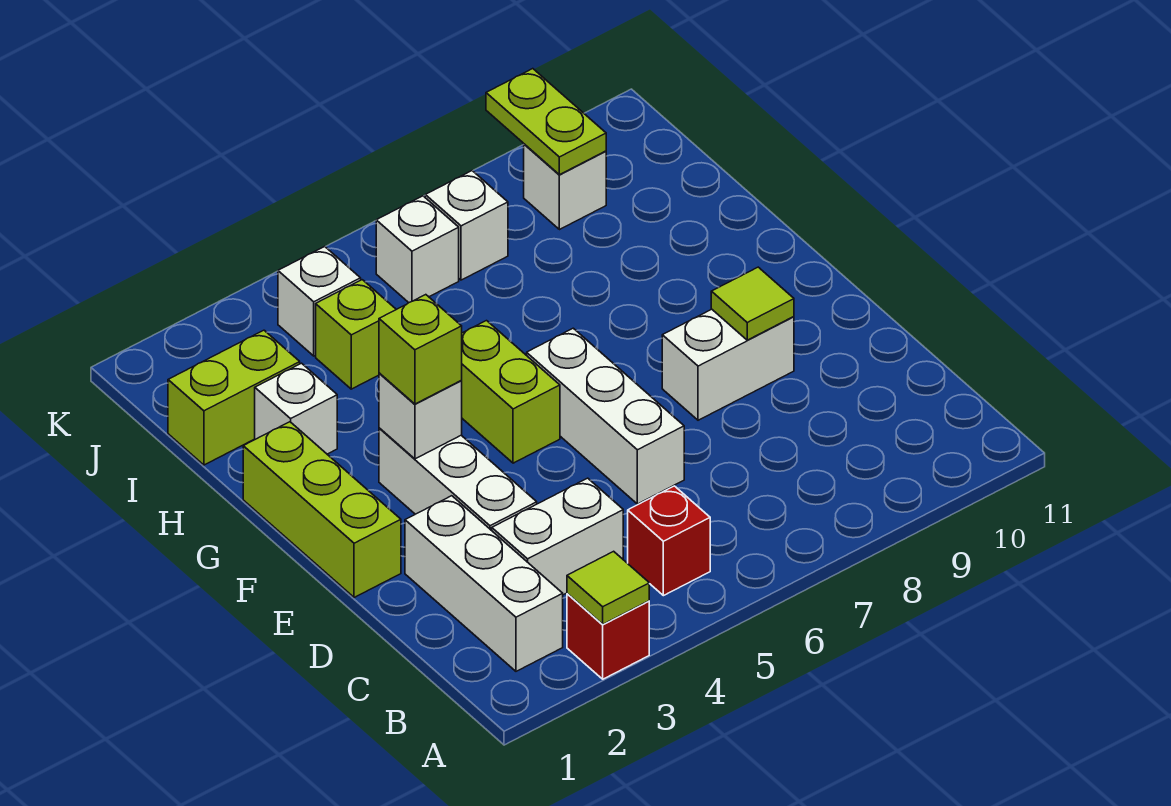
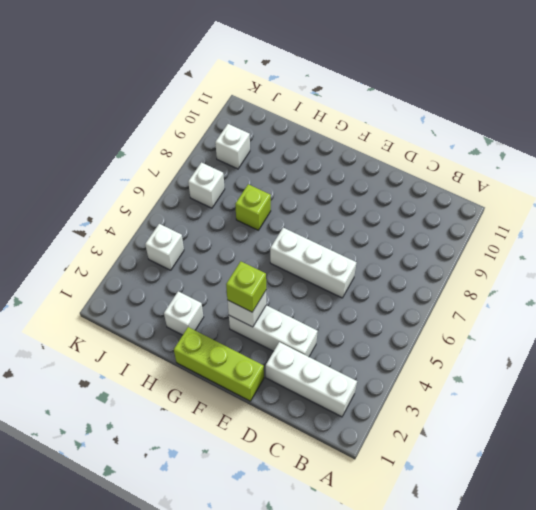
lime brick H7 level 1 -> lime brick I4 level 1
none -> red brick A3 level 1
none -> red brick B5 level 1
none -> white brick C3:C4 level 1

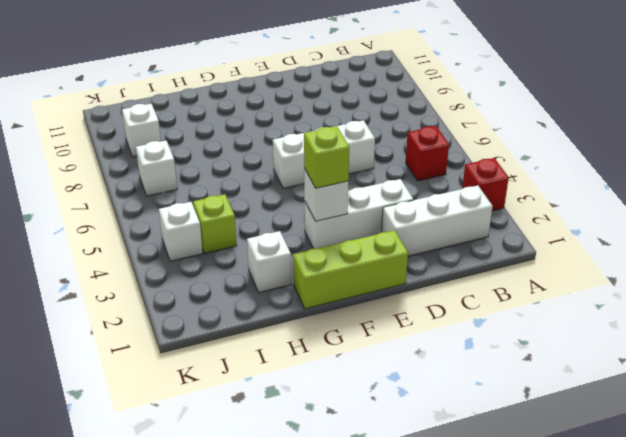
none -> white brick C3:C4 level 1
none -> white brick E8:E9 level 1
none -> lime brick F5:G5 level 1

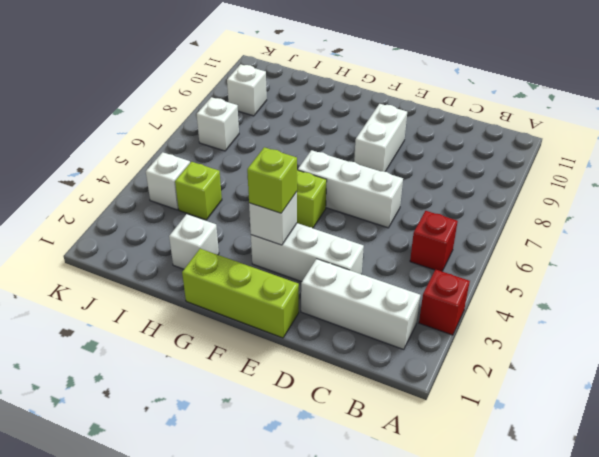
none -> white brick C3:C4 level 1
none -> lime brick I1:I2 level 1
none -> white brick J6 level 1

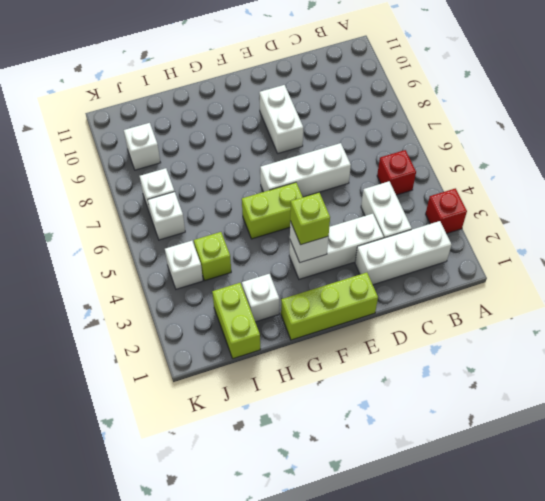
none -> lime tile A3 level 2
none -> lime tile E9 level 2
none -> lime plate J9:K9 level 2

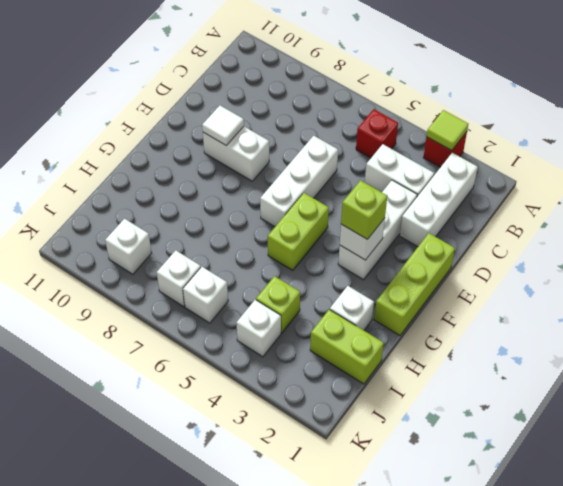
white tile E9 level 2 -> lime tile E9 level 2
none -> lime plate J9:K9 level 2

